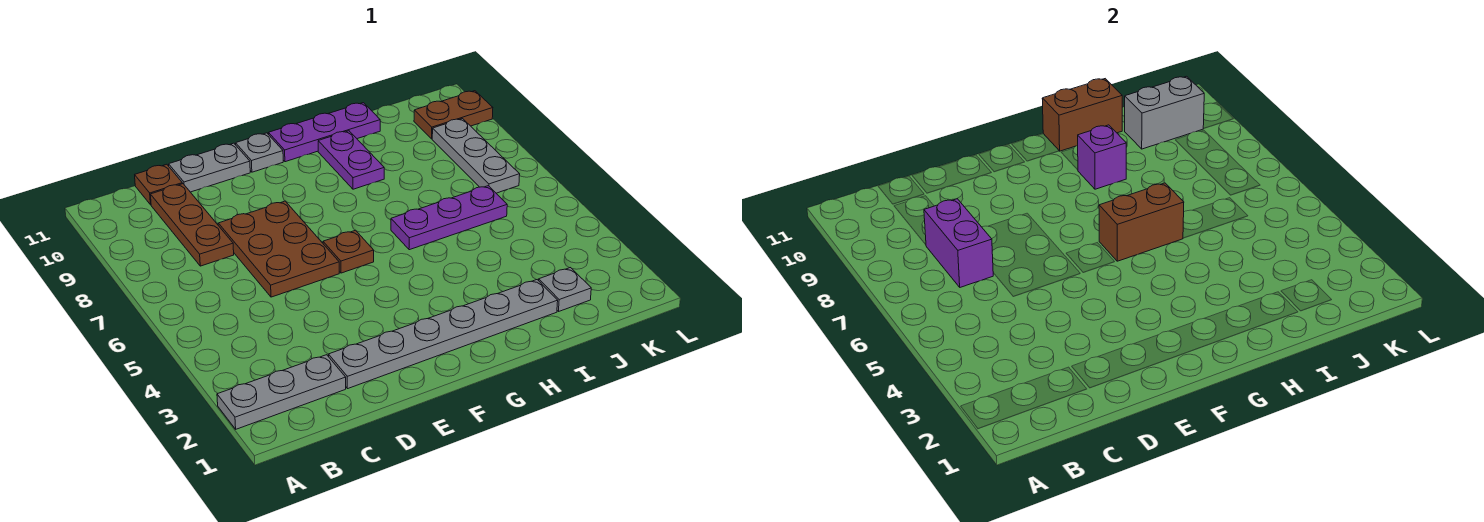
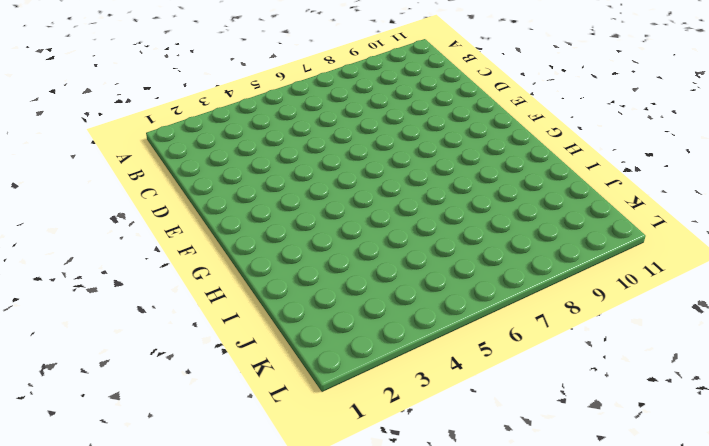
none -> grey plate A2:C2 level 1
none -> brown plate C8:C10 level 1
none -> brown plate C11 level 1

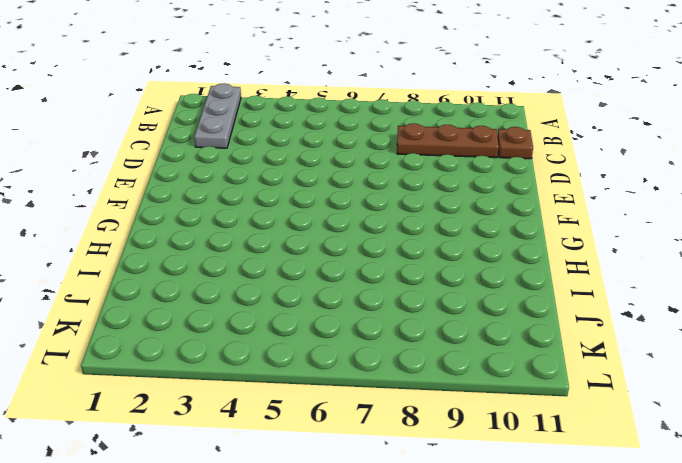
none -> grey plate D2:I2 level 1
none -> brown plate D6:E8 level 1
none -> grey plate D11:E11 level 1

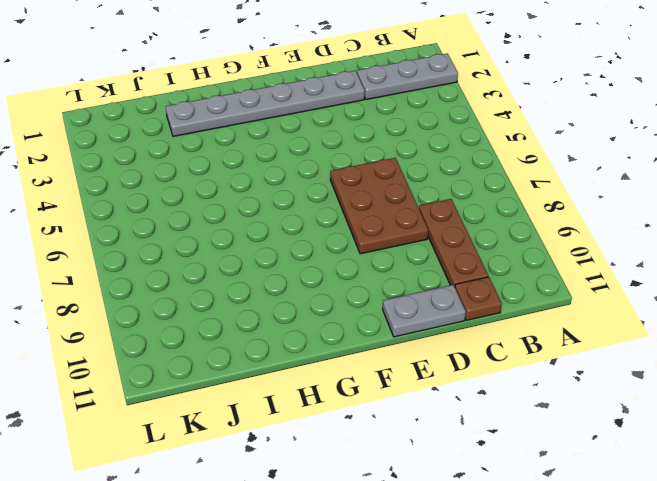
none -> brown plate F6 level 1
none -> grey plate F11 level 1
none -> purple plate G11:I11 level 1

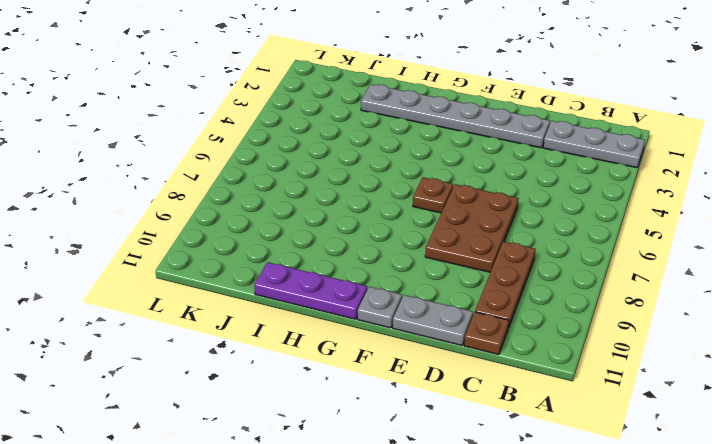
none -> purple plate H6:J6 level 1
none -> purple plate H9:H10 level 1
none -> grey plate J2 level 1

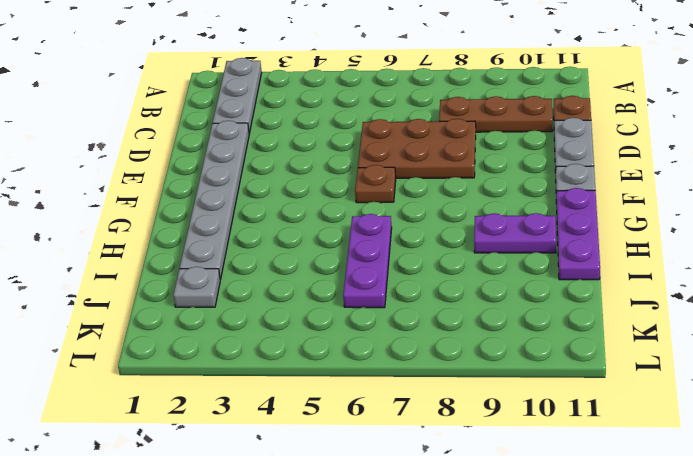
none -> grey plate K7:K9 level 1
none -> brown plate K10:L10 level 1
none -> purple brick C7:C8 level 2

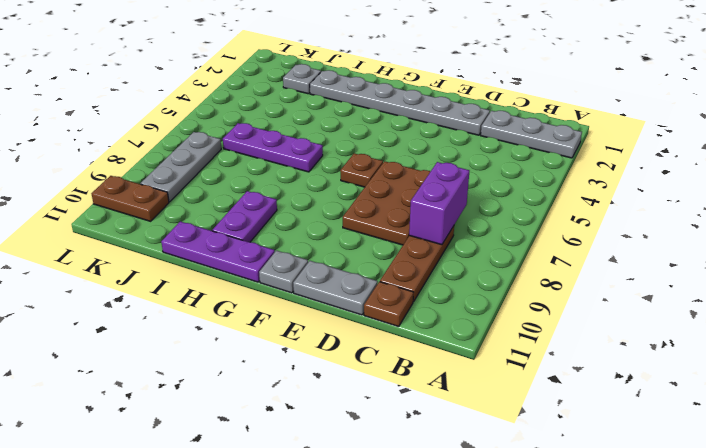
none -> brown brick G6:H6 level 2
none -> purple brick H9 level 2
none -> brown brick H11:I11 level 2

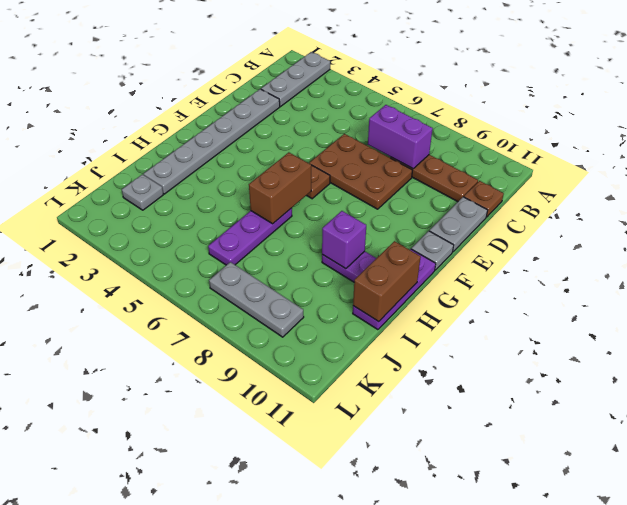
none -> brown plate K10:L10 level 1
none -> grey brick J10:K10 level 2

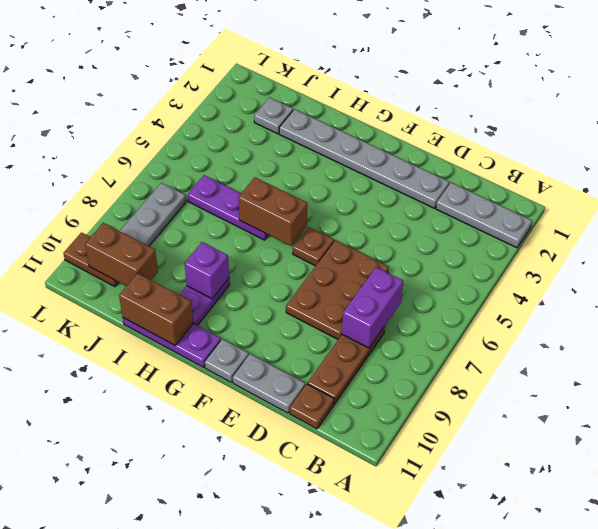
brown brick J10:K10 level 2 -> grey brick J10:K10 level 2

